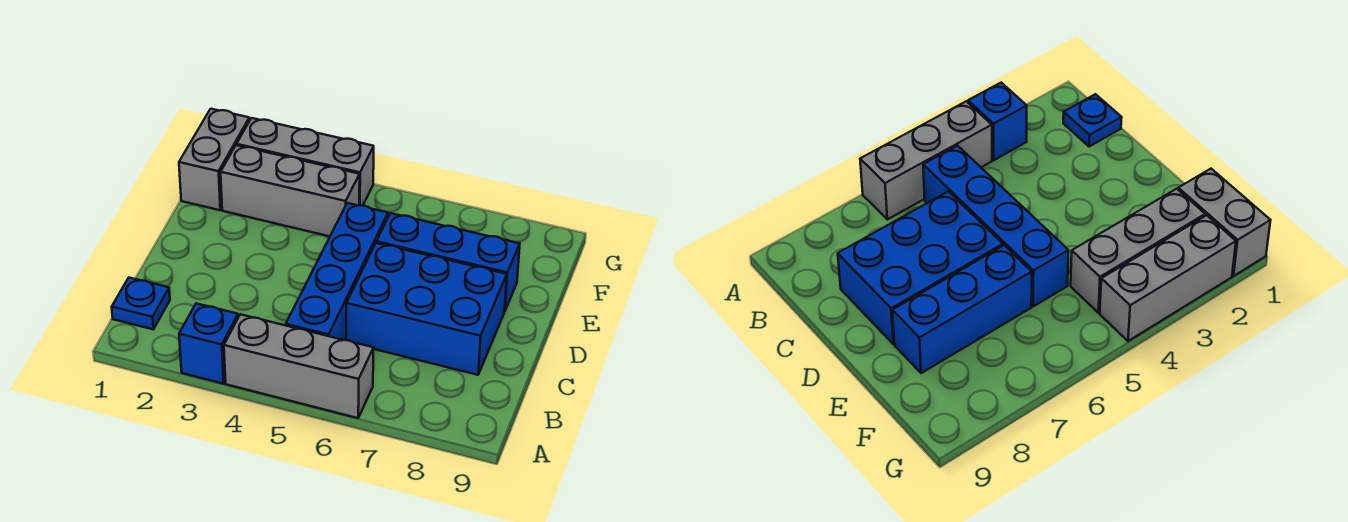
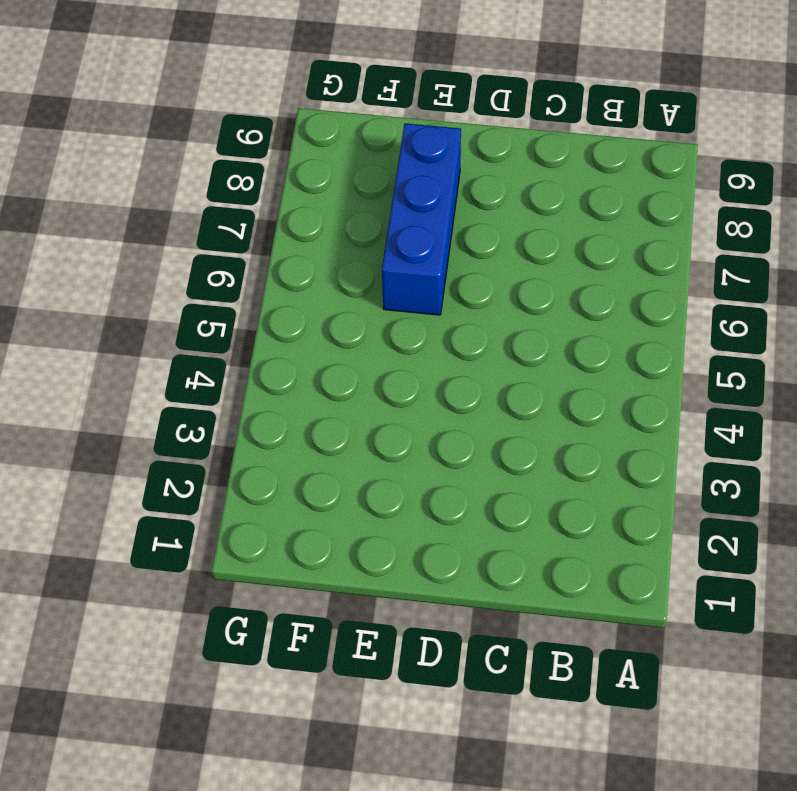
none -> blue brick A3 level 1
none -> grey brick A4:A6 level 1

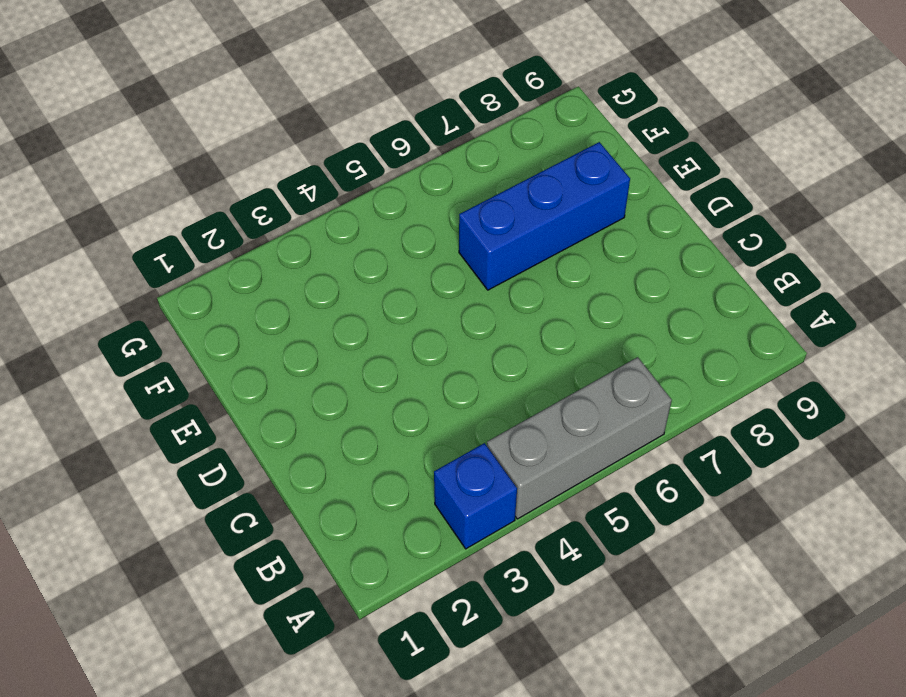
none -> blue plate B1 level 1
none -> blue brick B5:E5 level 1

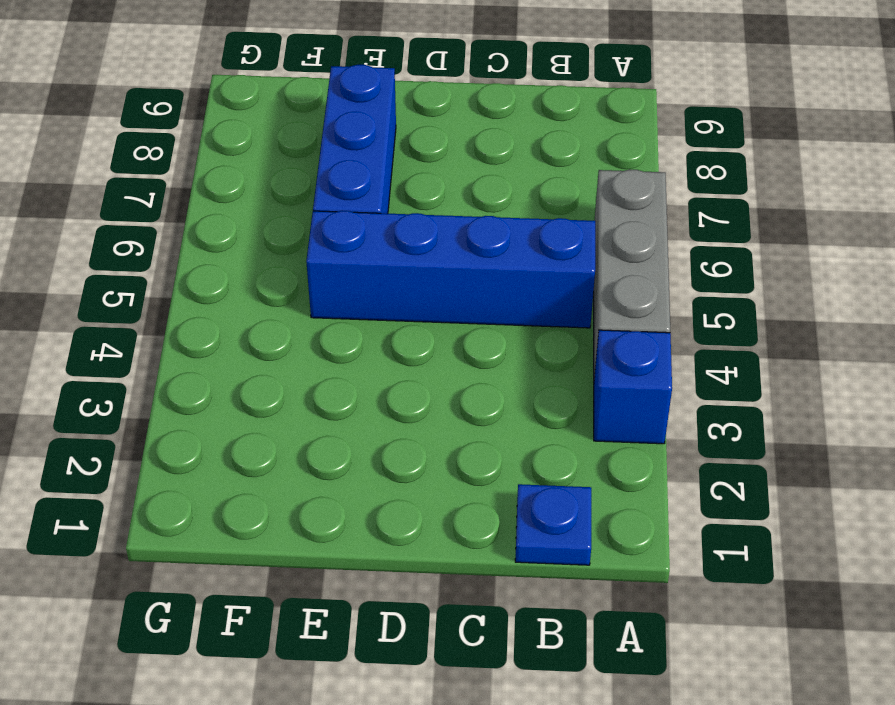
none -> blue brick C6:D8 level 1
none -> grey brick F1:G1 level 1

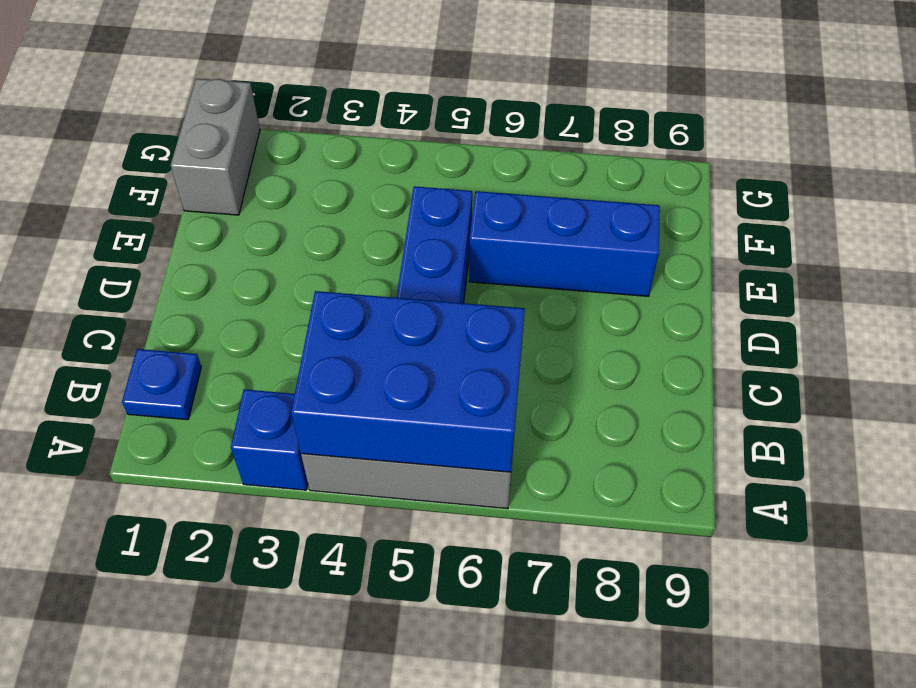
blue brick A4:B6 level 2 -> blue brick C6:D8 level 1
none -> grey brick F2:F4 level 1
none -> grey brick G2:G4 level 1

